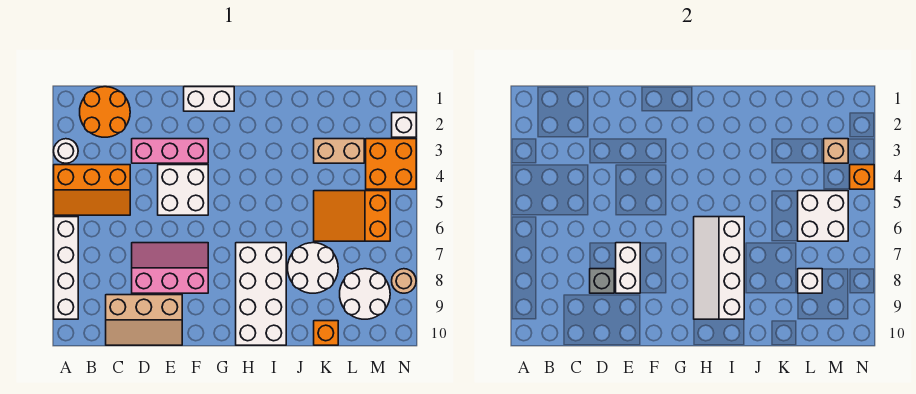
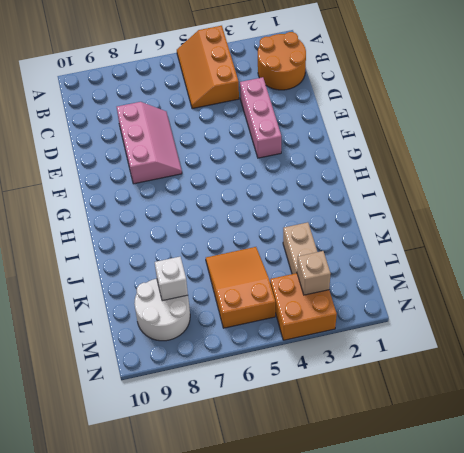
none -> white round brick A3 level 1
none -> white brick A6:A9 level 1
none -> tan slope C9:E10 level 1 top 9

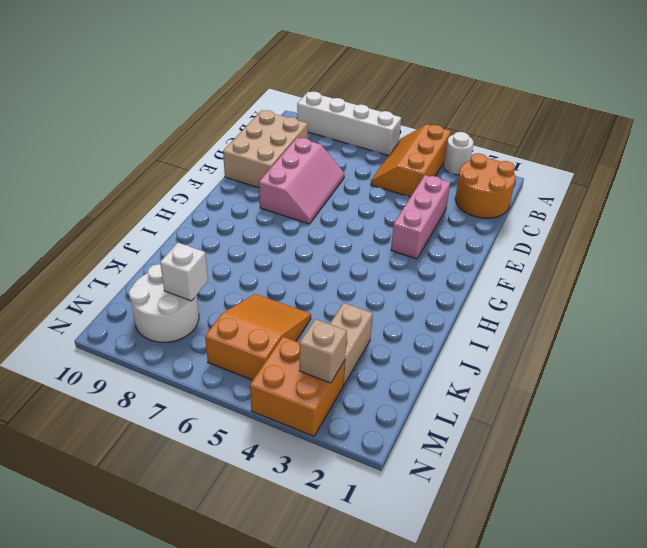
tan brick C9:E10 level 1 -> tan slope C9:E10 level 1 top 9
none -> white brick E4:F5 level 1
none -> white brick F1:G1 level 1
none -> white brick H7:I10 level 1

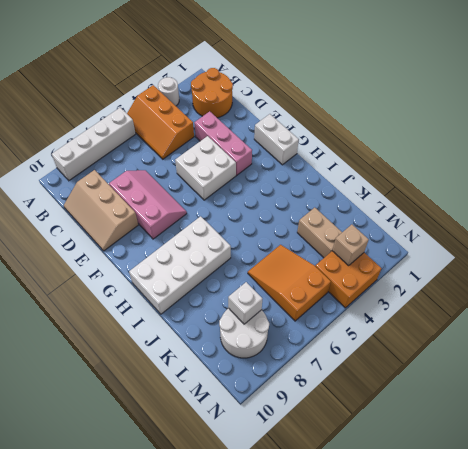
none -> white round brick J7:K8 level 1
none -> orange brick K10 level 1
none -> white brick N2 level 1

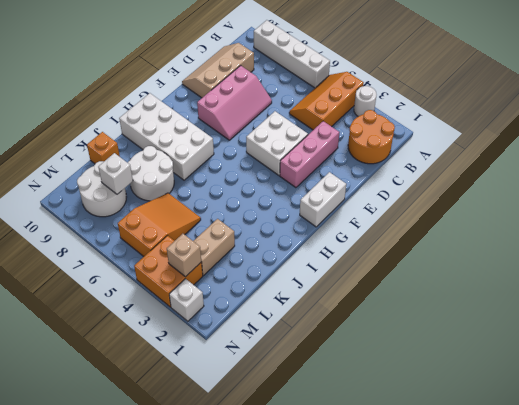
none -> tan round brick N8 level 1
none -> grey brick D8 level 2
none -> white brick E7:E8 level 2

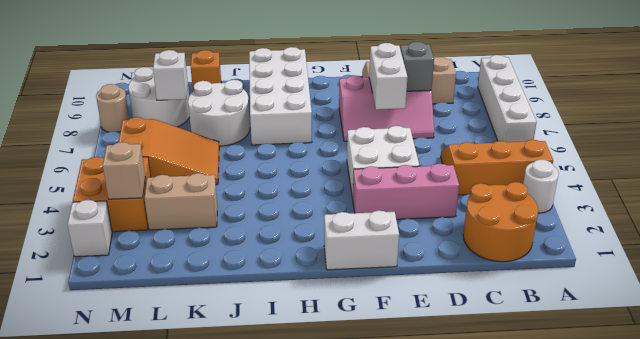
none -> white slope H6:I9 level 2 top I
none -> white brick L5:M6 level 2
none -> orange brick N4 level 2

